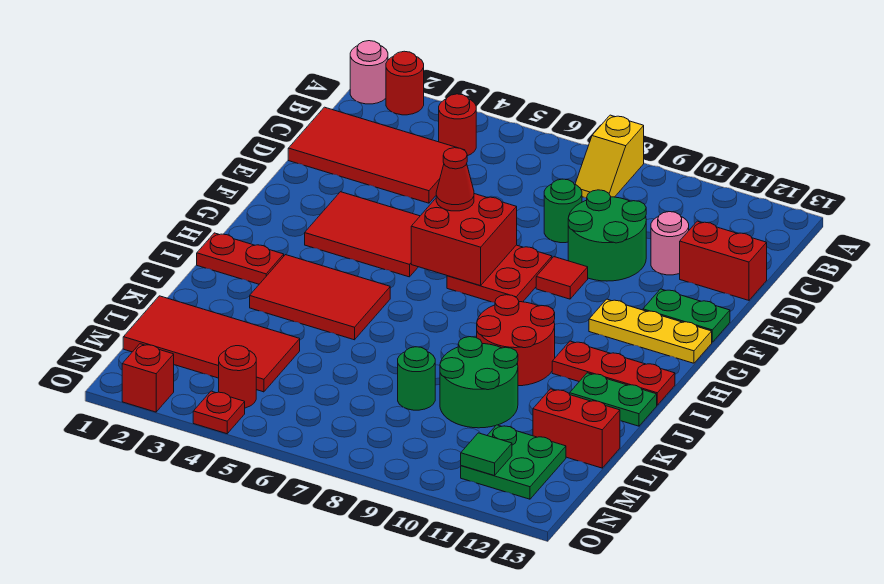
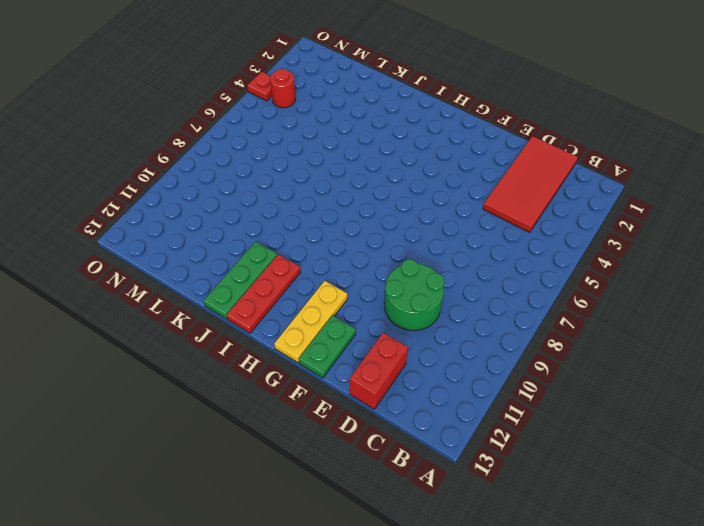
green plate J11:J13 level 1 -> green plate J12:J13 level 1
none -> pink round brick A1 level 1
none -> red round brick A2 level 1
none -> yellow slope A8:B8 level 1 top A
none -> red round brick B4 level 1

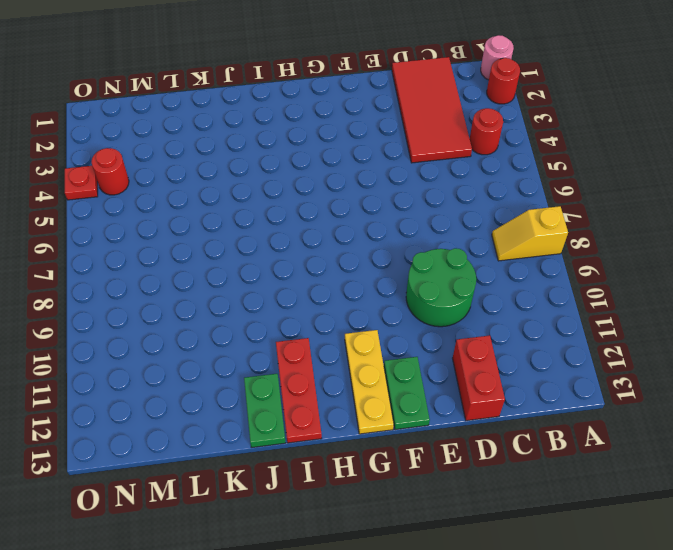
none -> green round brick D8 level 1
none -> pink round brick D11 level 1
none -> red tile F3:G5 level 1
none -> red plate F7:G8 level 1

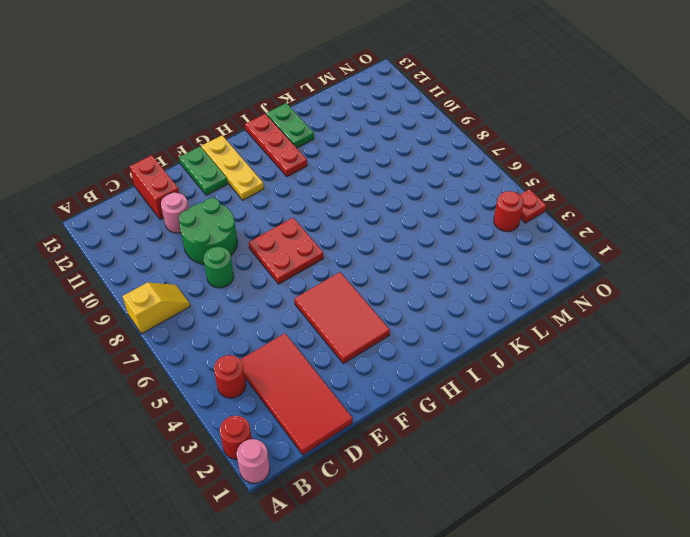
none -> red tile F9 level 1
none -> red plate I1:I2 level 1
none -> red tile I3:J5 level 1
none -> red round brick I9:J10 level 1

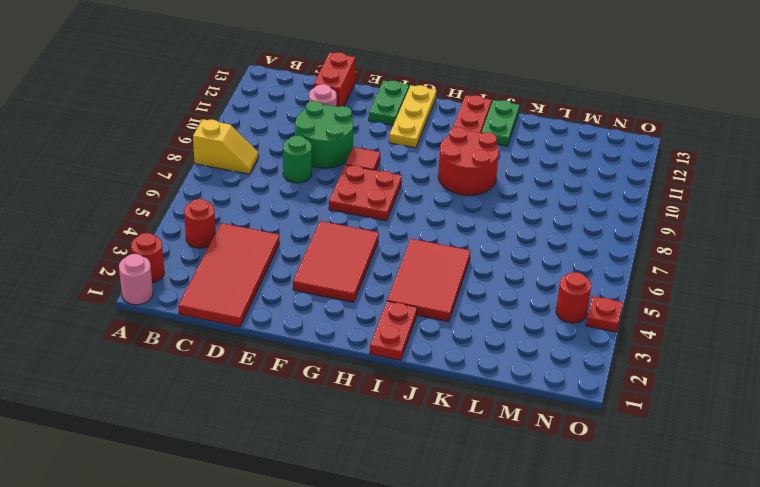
none -> green round brick K9:L10 level 1
none -> red tile L1:M4 level 1
none -> green round brick L8 level 1
none -> red brick L12:L13 level 1

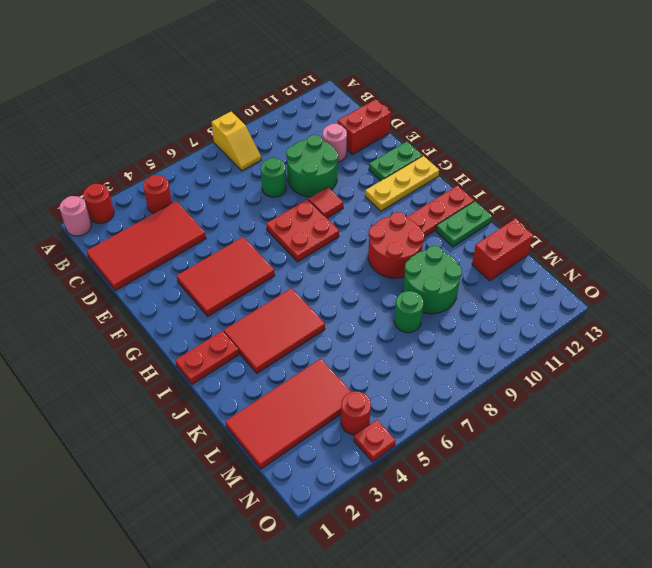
none -> green plate M11:N12 level 1
none -> red brick O2 level 1
none -> red brick F6:G7 level 2
none -> green tile N11 level 2

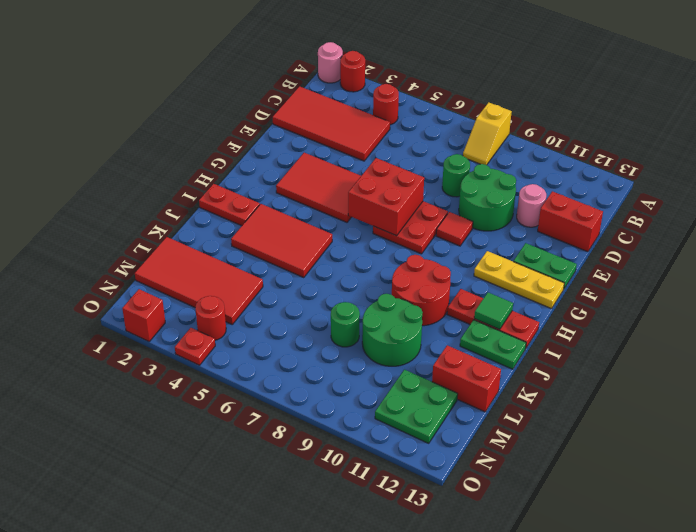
green tile I12 level 2 -> green tile N11 level 2
none -> red cone F6 level 3

